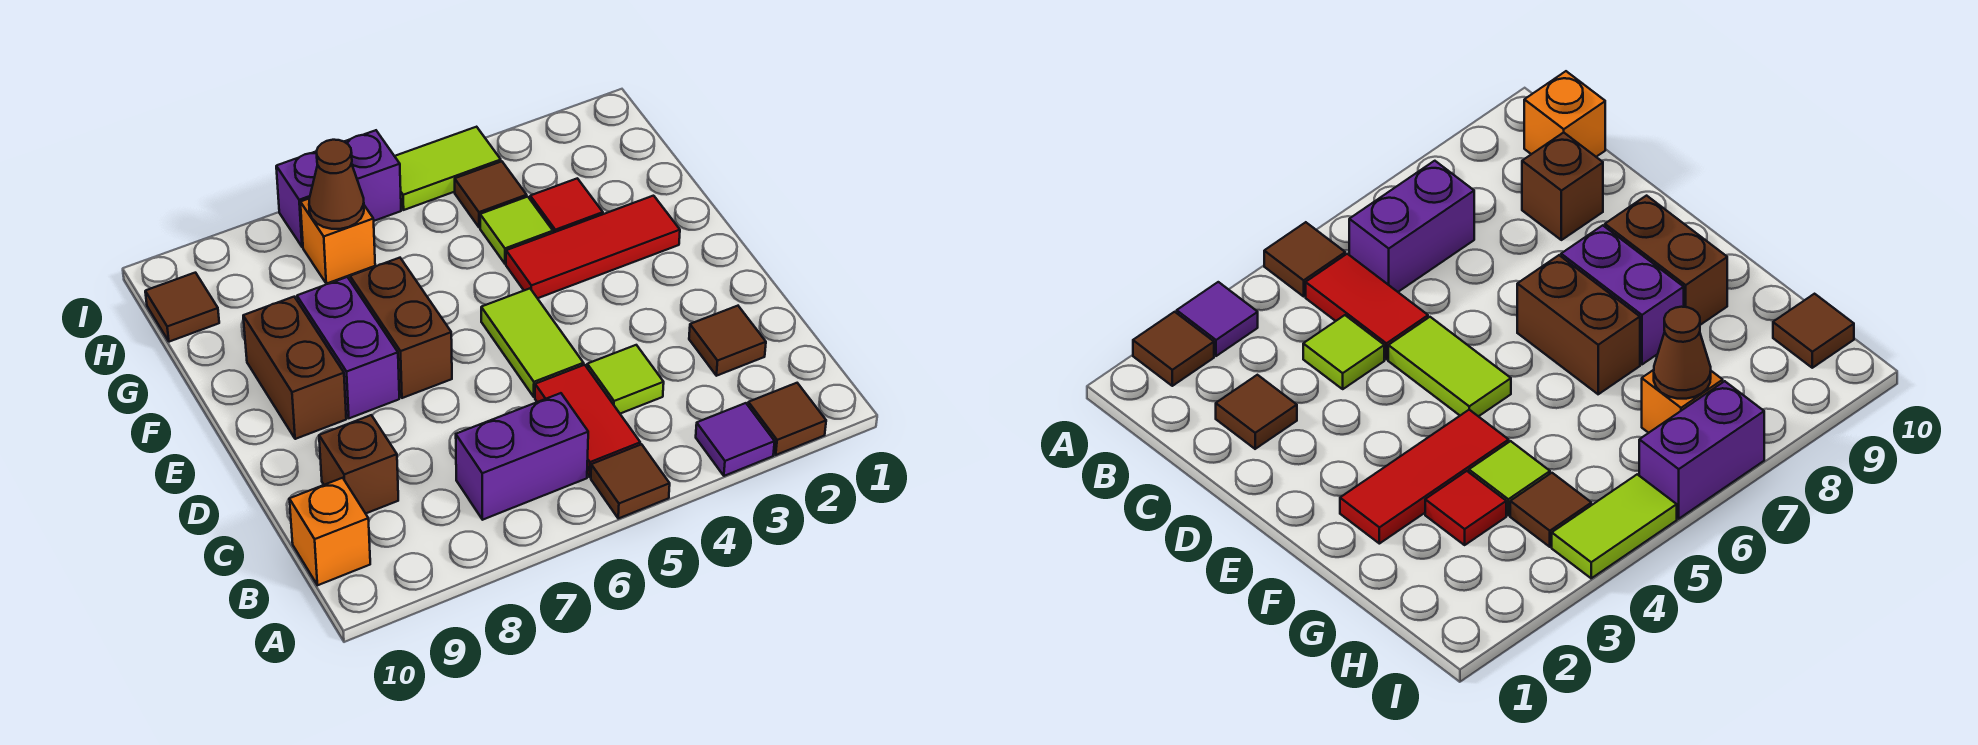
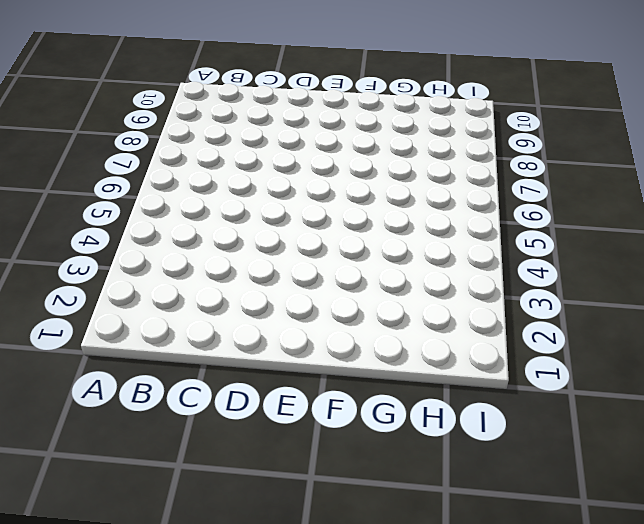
none -> brown tile A2 level 1
none -> purple tile A3 level 1
none -> brown tile A5 level 1

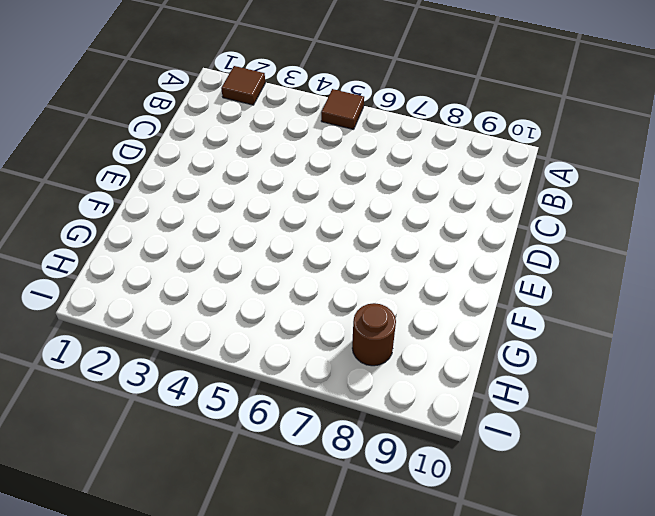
brown round brick H8 level 1 -> none
none -> purple tile A3 level 1
none -> red tile B5:C5 level 1
none -> purple brick B6:B7 level 1

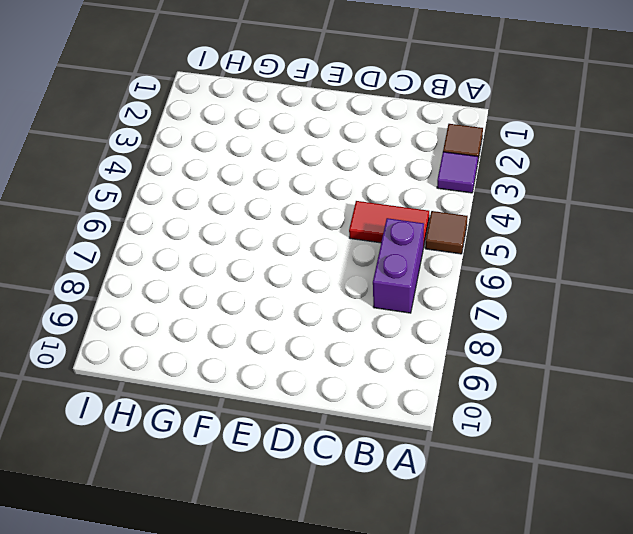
none -> orange brick B10 level 1
none -> brown tile C2 level 1
none -> lime tile C4 level 1

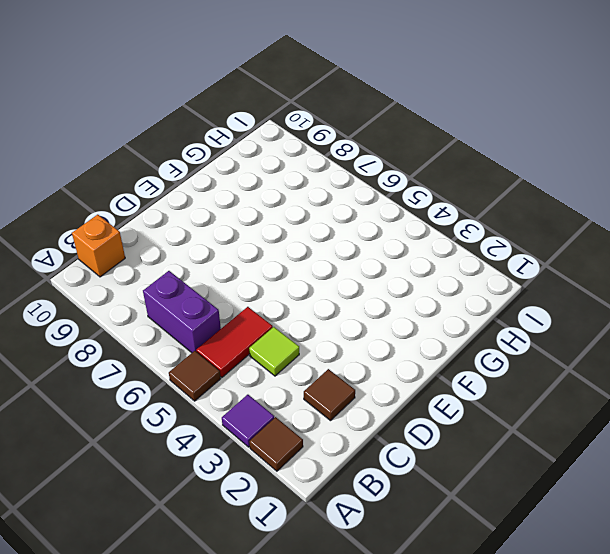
none -> brown brick C9 level 1
none -> lime tile D5:E5 level 1
none -> brown brick E7:F7 level 1

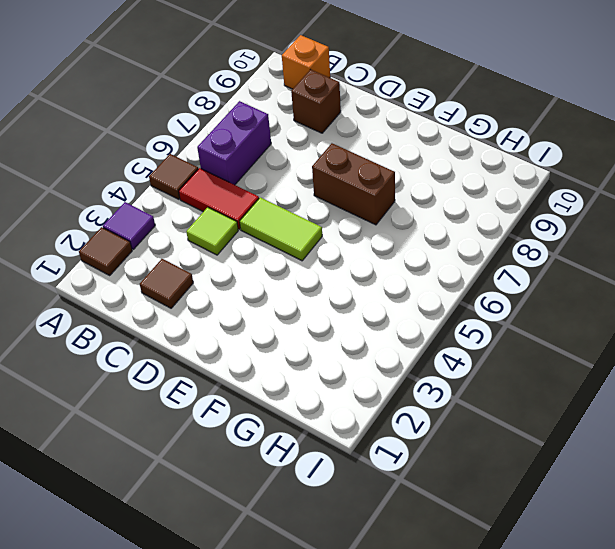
none -> purple brick E8:F8 level 1
none -> brown brick E9:F9 level 1
none -> red tile F2:F4 level 1

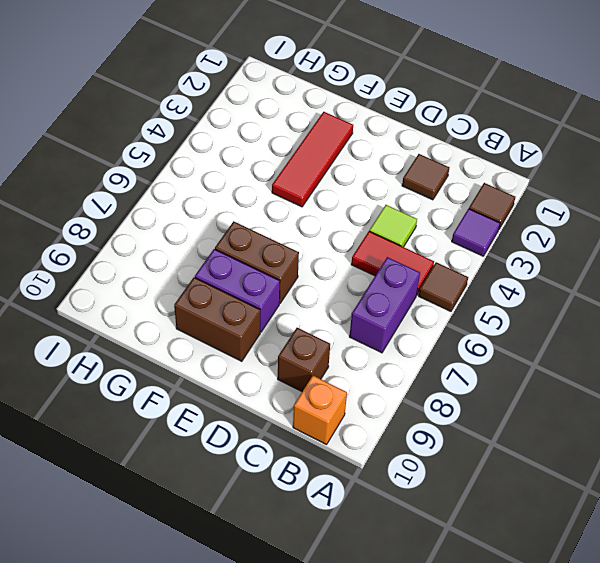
none -> lime tile D5:E5 level 1
none -> red tile G3 level 1
none -> lime tile G4 level 1

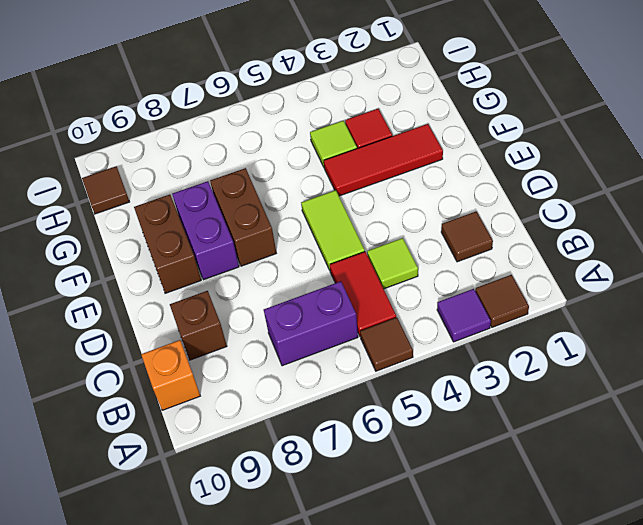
none -> brown tile H4 level 1
none -> orange brick H7 level 1
none -> lime tile I4:I5 level 1

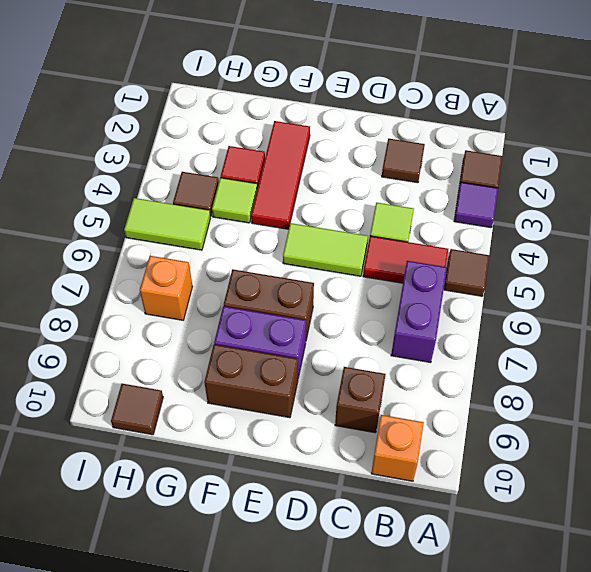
lime tile H5:I5 level 1 -> lime tile I4:I5 level 1
none -> purple brick I6:I7 level 1
none -> brown cone H7 level 2

